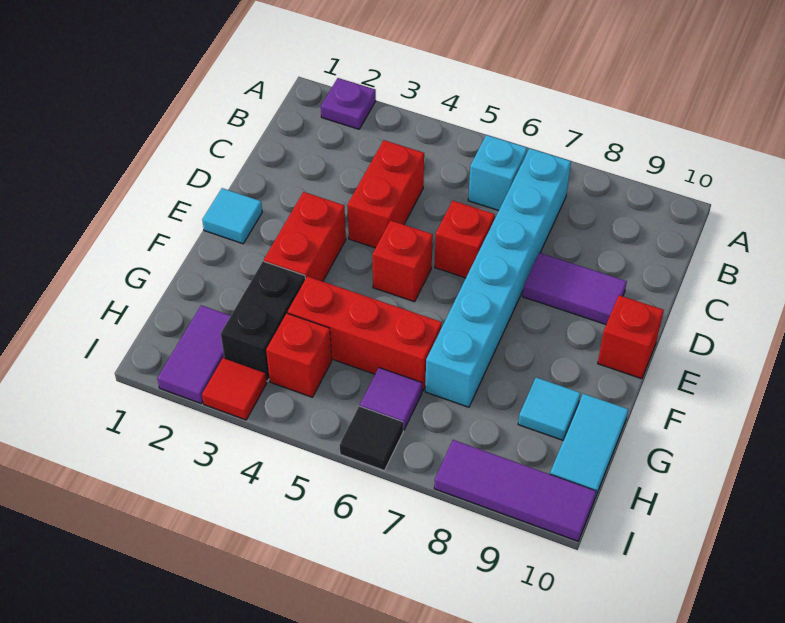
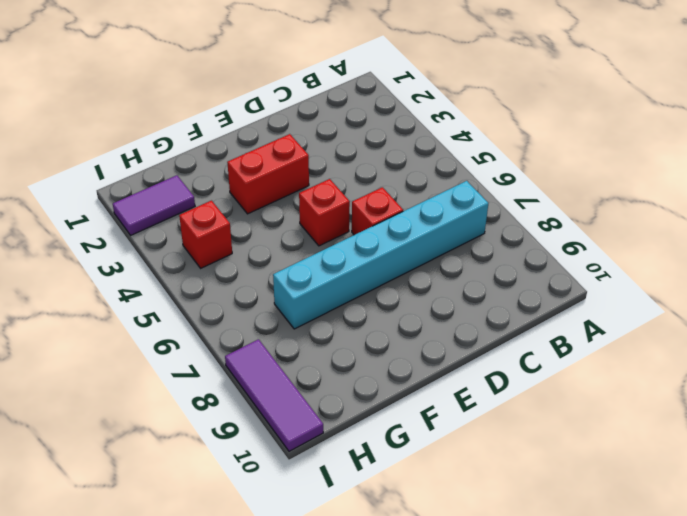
none -> purple plate A2 level 1
none -> cyan brick B6 level 1
none -> red brick C4:D4 level 1

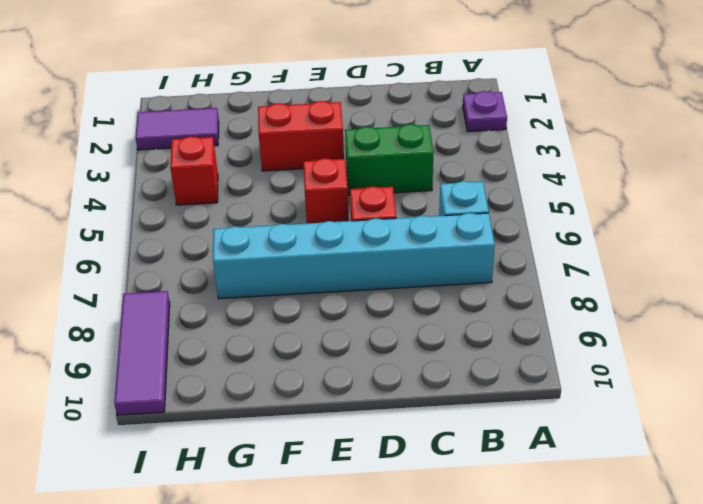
green brick C4:D4 level 1 -> red brick C4:D4 level 1
none -> purple tile D8:D9 level 1
none -> cyan tile E1 level 1
none -> red brick E10 level 1

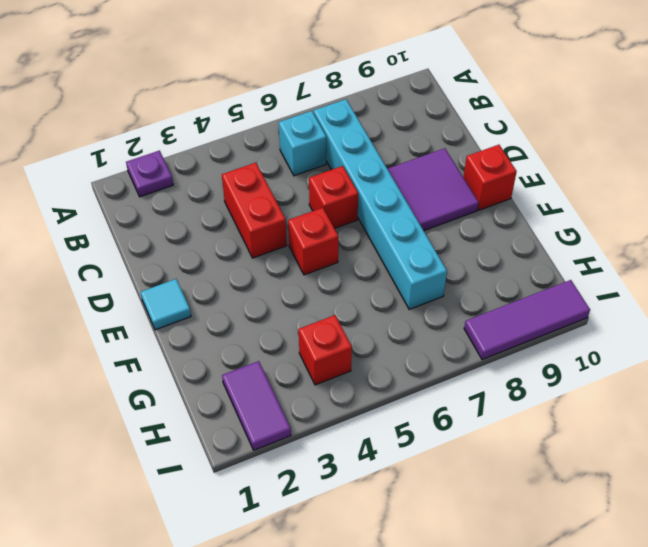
purple tile D8:E9 level 1 -> purple tile D8:D9 level 1
none -> red brick E3:F3 level 1
none -> black brick G3:H3 level 1
none -> red brick G4:G6 level 1

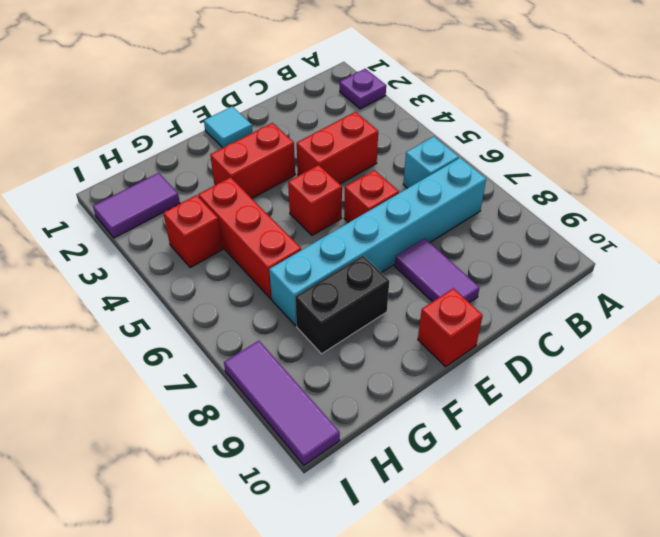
black brick F8:G8 level 1 -> black brick G3:H3 level 1
none -> cyan tile G9 level 1
none -> cyan tile G10:H10 level 1
none -> purple tile H6 level 1

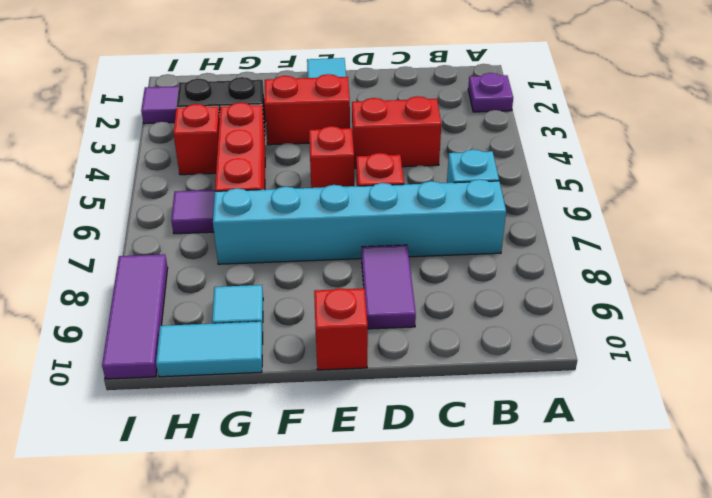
none -> red tile I3 level 1
none -> black tile I6 level 1

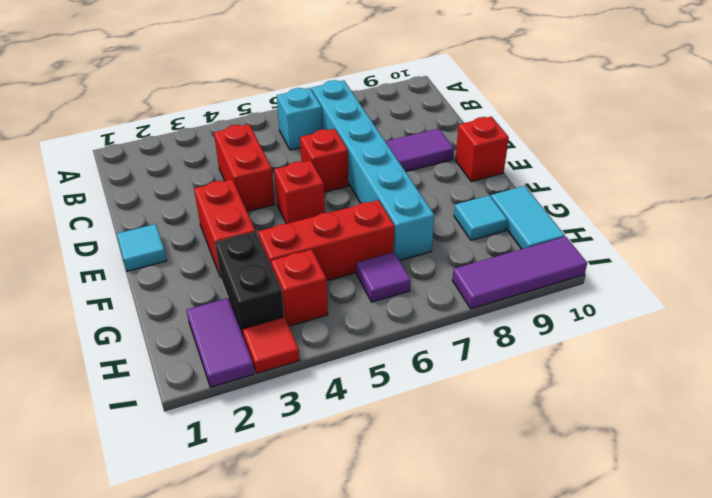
none -> purple plate A2 level 1
none -> black tile I6 level 1

